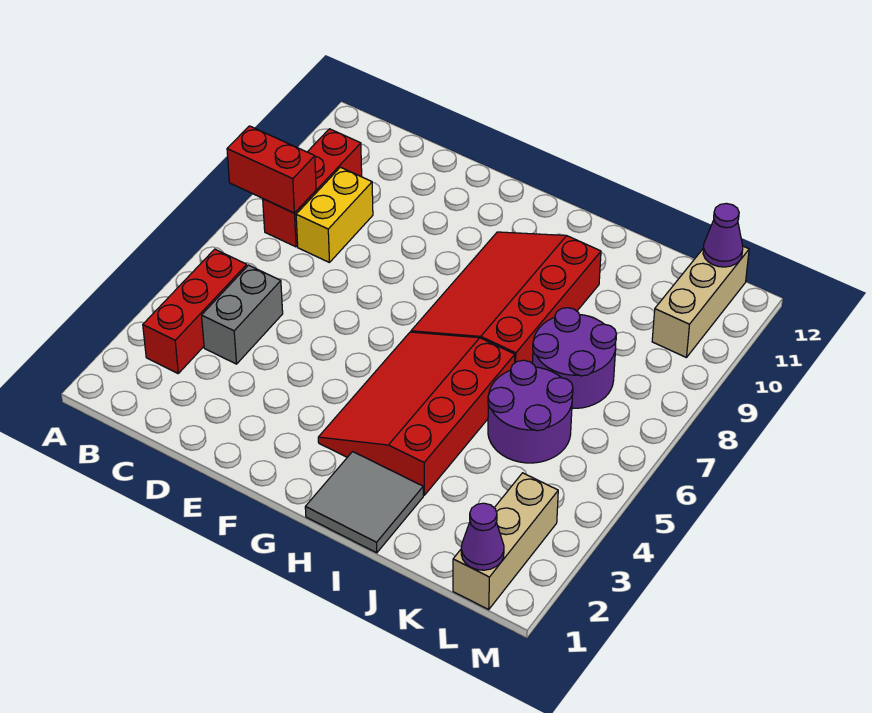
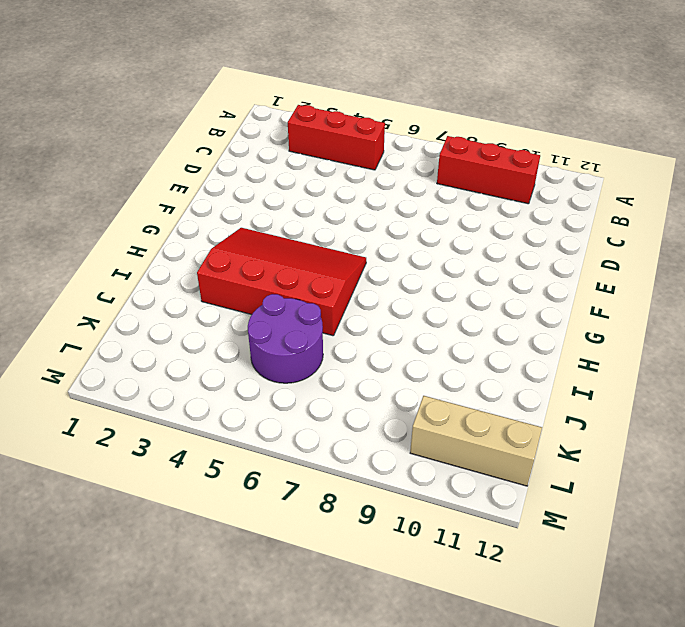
none -> grey brick C4:C5 level 1
none -> yellow brick C8:C9 level 1
none -> red slope G7:I10 level 1 top I

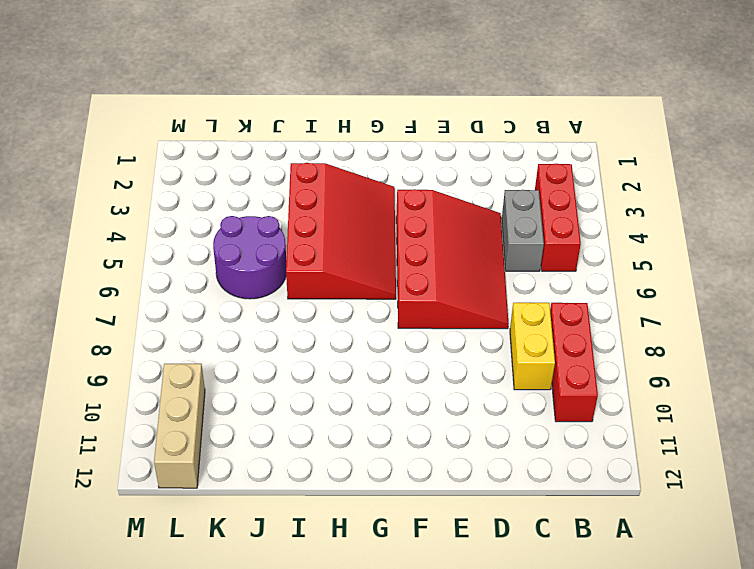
red slope D4:F7 level 1 top F -> red slope G7:I10 level 1 top I
none -> grey tile H1:I2 level 1
none -> purple round brick J7:K8 level 1
none -> tan brick L1:L3 level 1

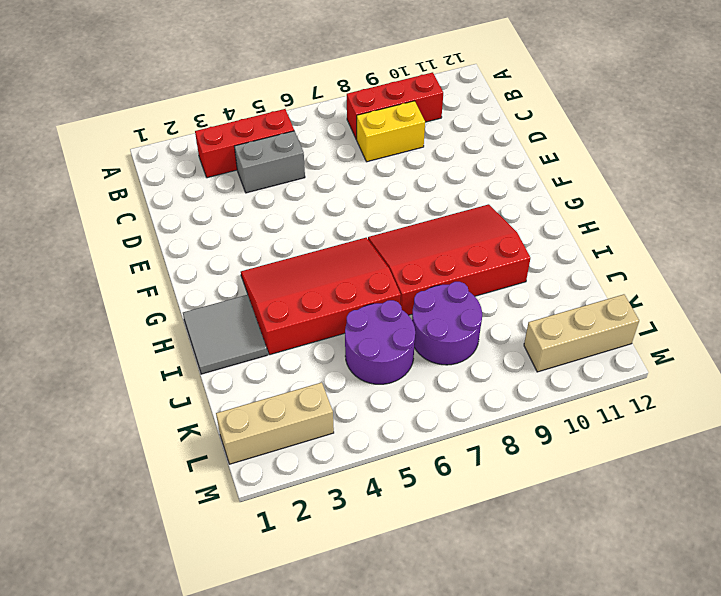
none -> red brick A8:B8 level 2
none -> purple cone L1 level 2
none -> purple cone L12 level 2

